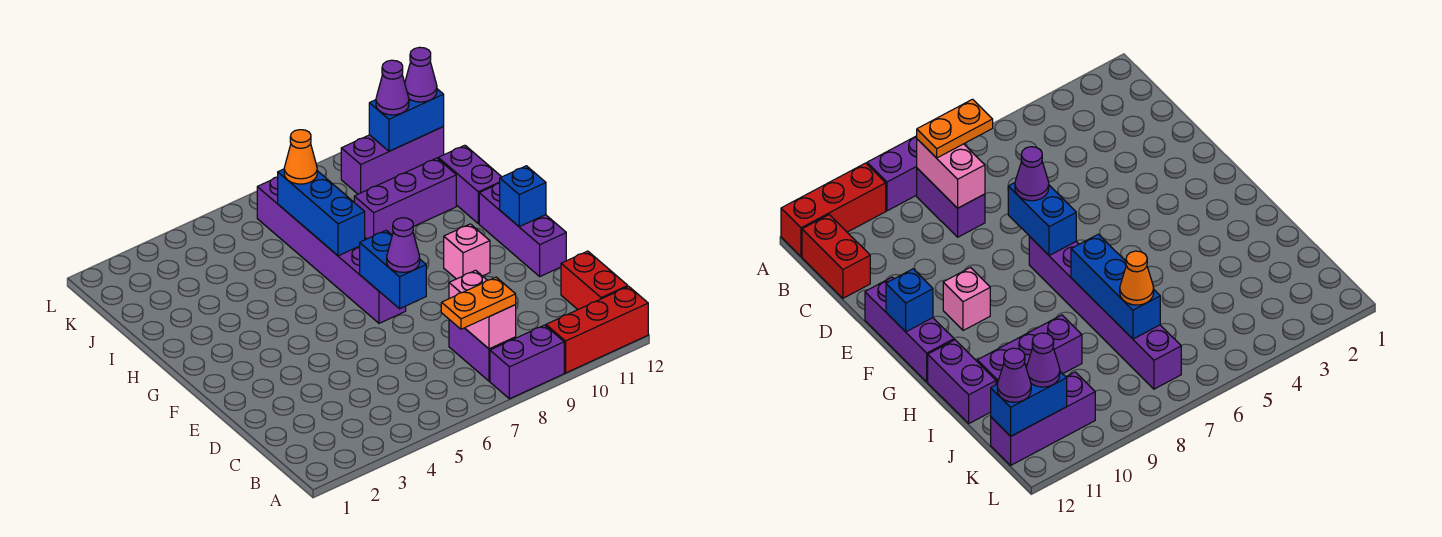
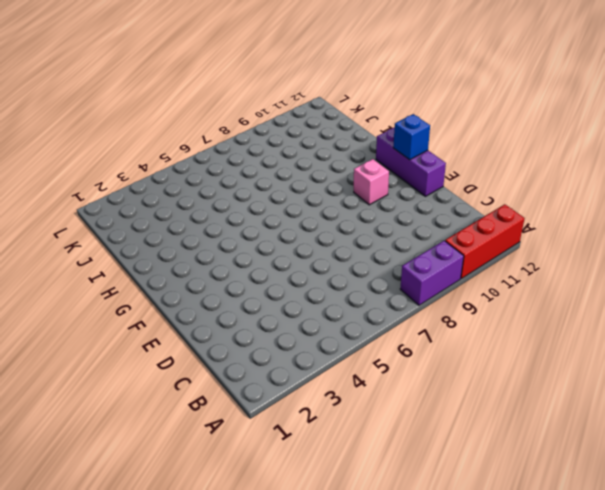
none -> purple brick B8:C8 level 1
none -> red brick B12:C12 level 1
none -> purple brick F7:K7 level 1

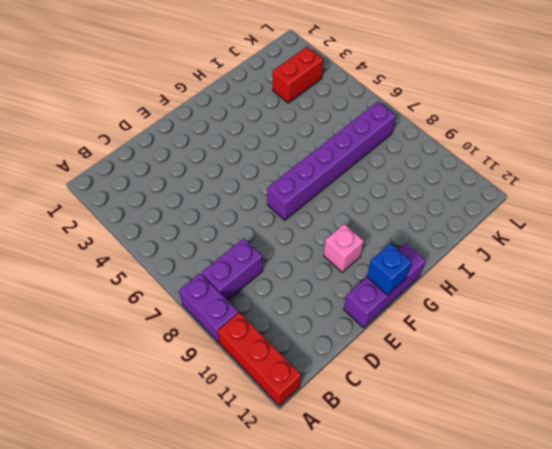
red brick J3:K3 level 1 -> red brick B12:C12 level 1
none -> purple brick H12:I12 level 1
none -> purple brick I9:I11 level 1
none -> purple brick K10:K12 level 1

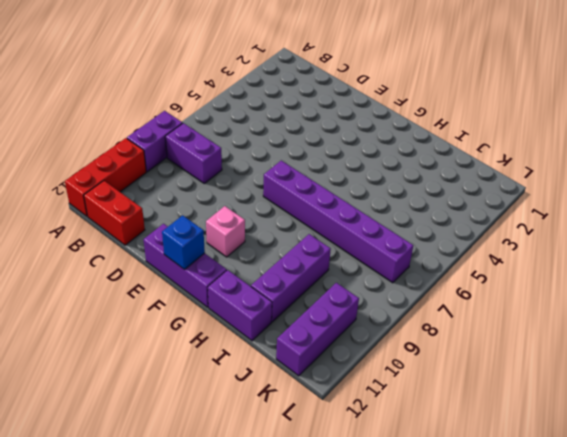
none -> pink brick B8:C8 level 2
none -> blue brick E7:F7 level 2
none -> blue brick H7:J7 level 2

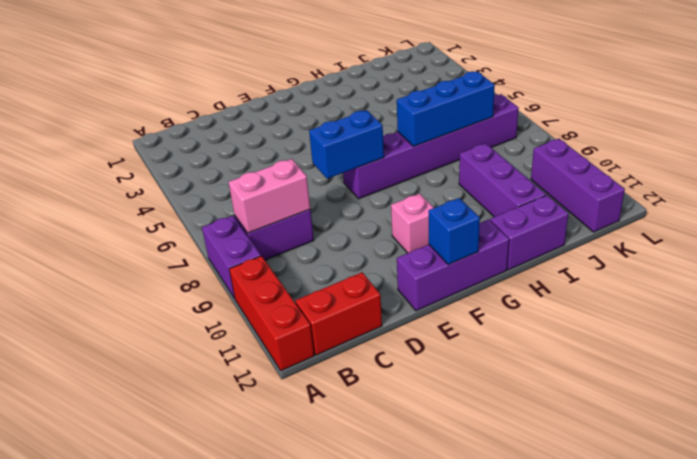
none -> blue brick K11:K12 level 2
none -> orange plate B7:B8 level 3
none -> purple cone E7 level 3

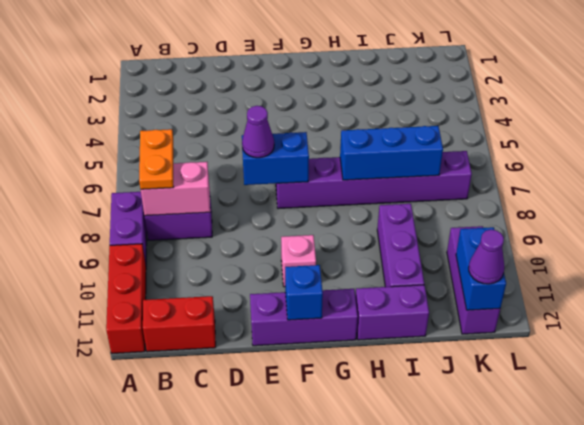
none -> orange cone J7 level 3
none -> purple cone K11 level 3

